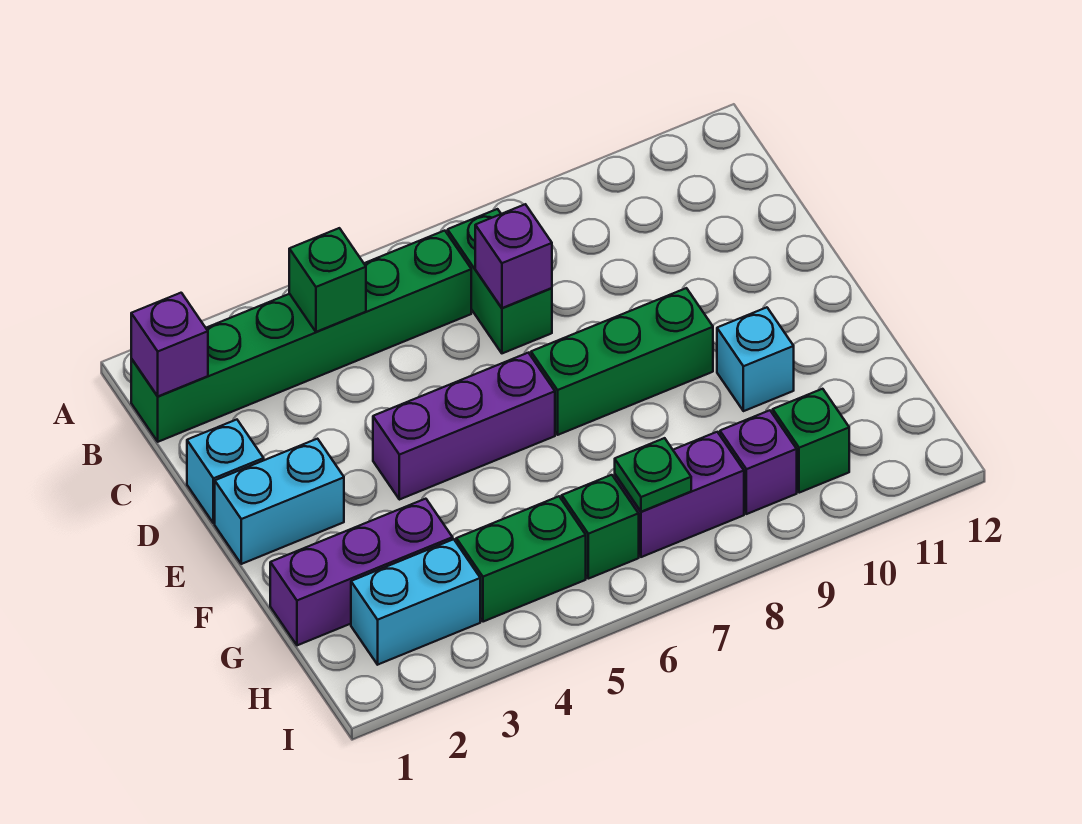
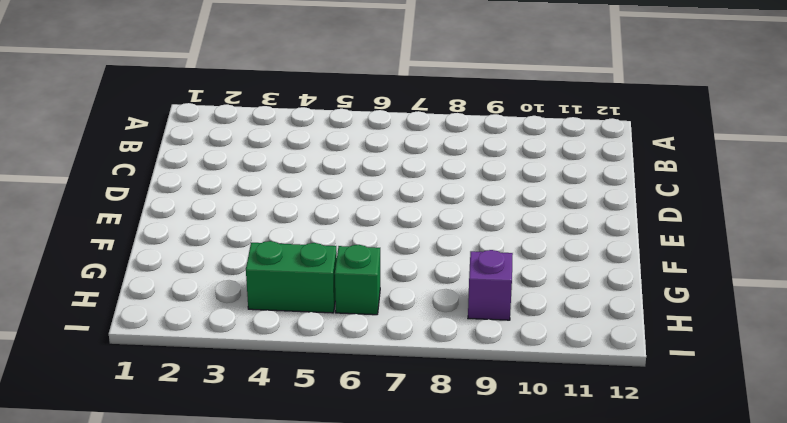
none -> green brick B1:B6 level 1
none -> green brick B7:C7 level 1
none -> cyan brick D1 level 1

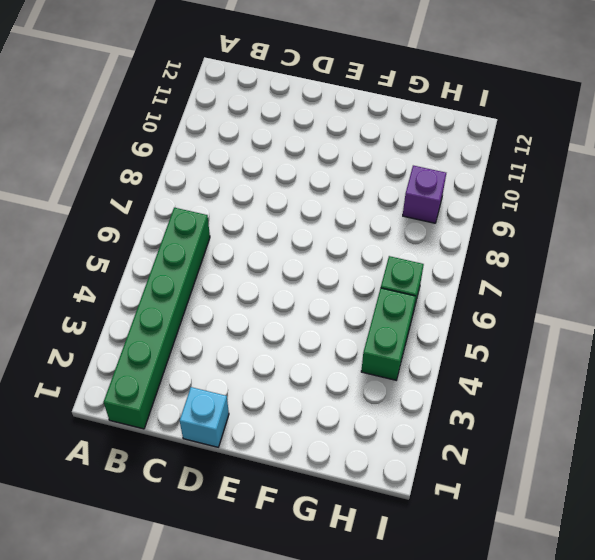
none -> green brick B7:C7 level 1
none -> cyan brick E1:E2 level 1
none -> purple brick E4:E6 level 1

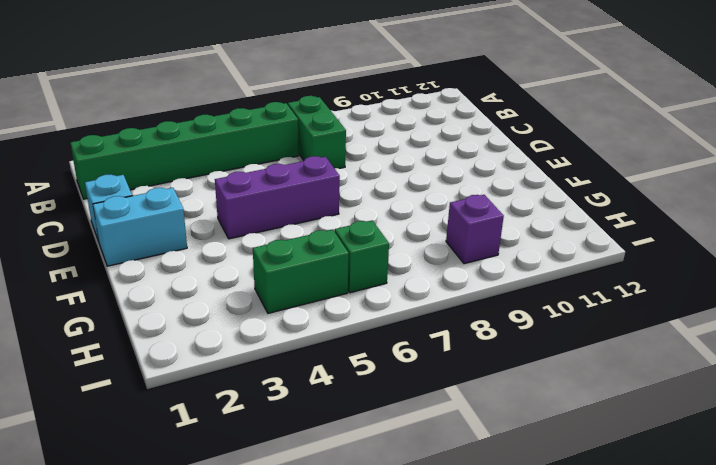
none -> green brick E7:E9 level 1
none -> cyan brick F10 level 1
none -> purple brick G1:G3 level 1

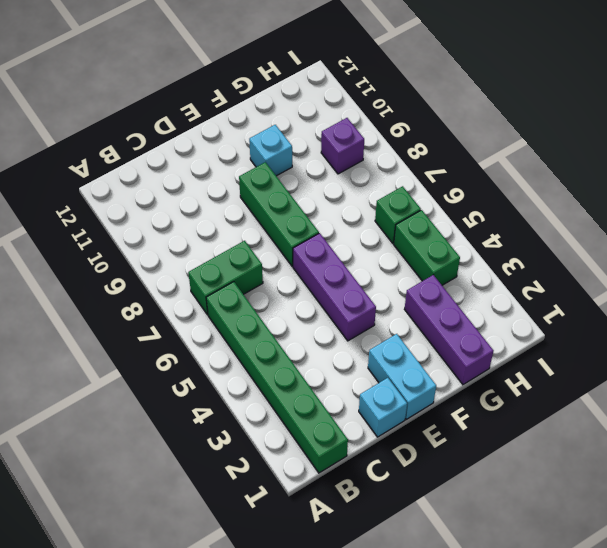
none -> cyan brick H2:H3 level 1
none -> purple brick H7:H8 level 1
none -> green brick H10 level 1

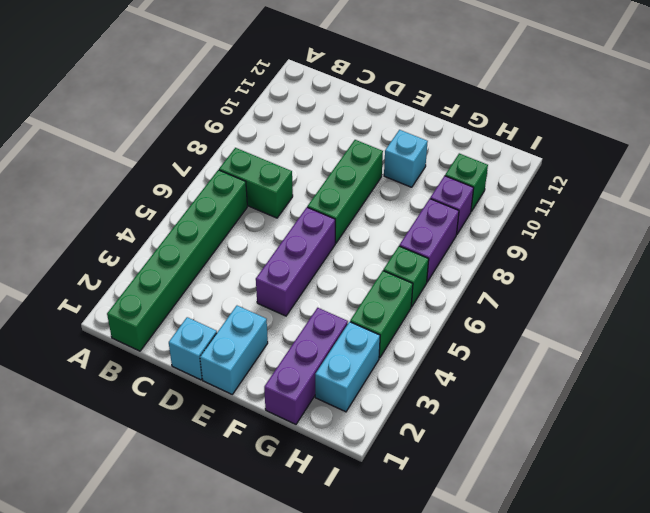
none -> purple brick B1 level 2
none -> green brick B4 level 2
none -> purple brick C7 level 2

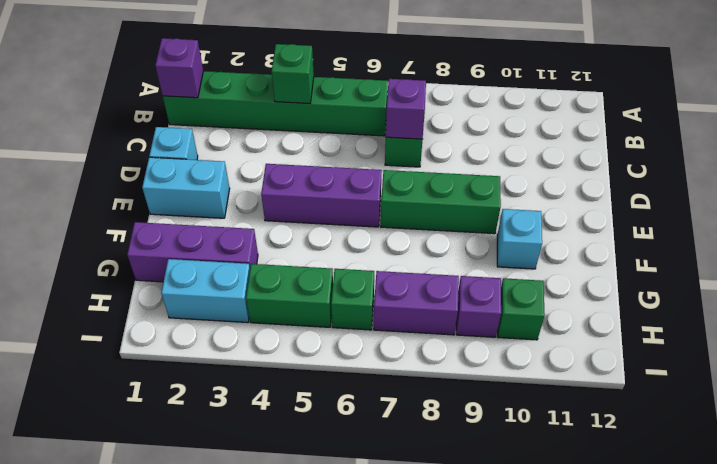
none -> green plate H7 level 2

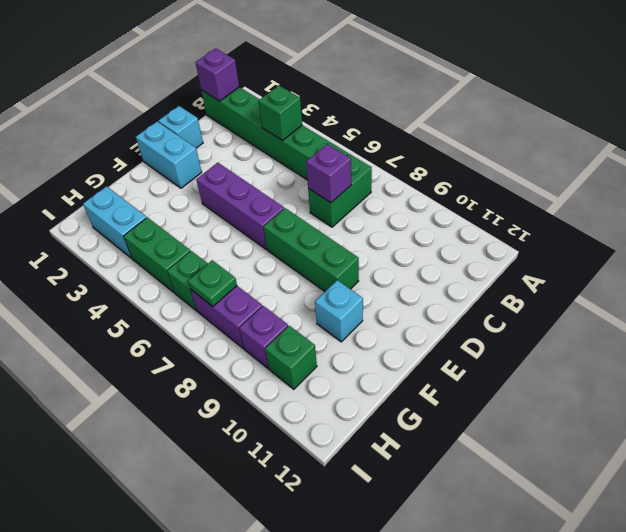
none -> purple brick G1:G3 level 1

